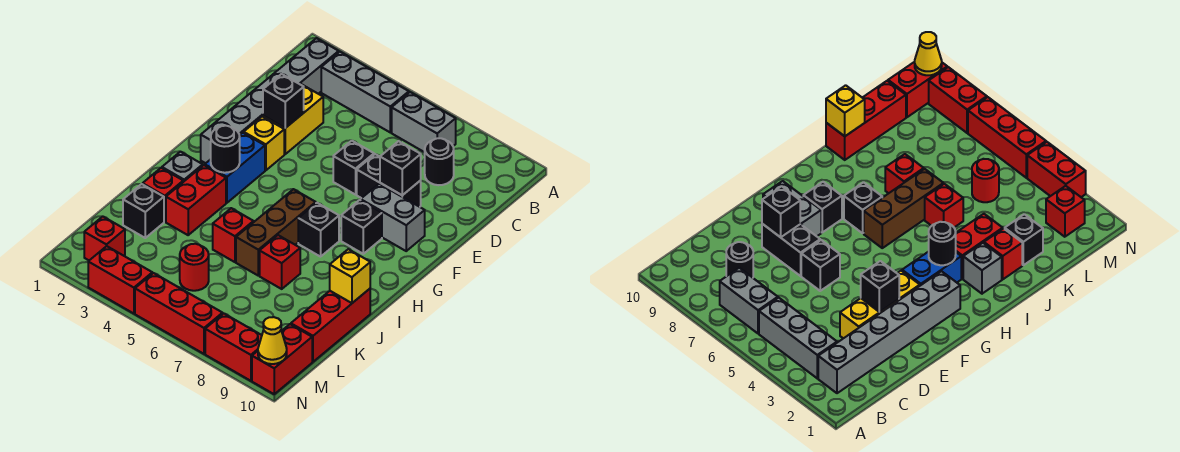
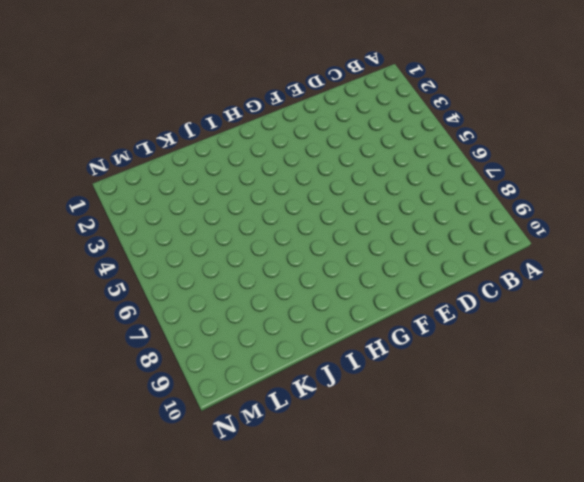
none -> grey brick B2:G2 level 1
none -> grey brick B3:B5 level 1
none -> grey brick B6:B7 level 1
none -> black round brick C8 level 1

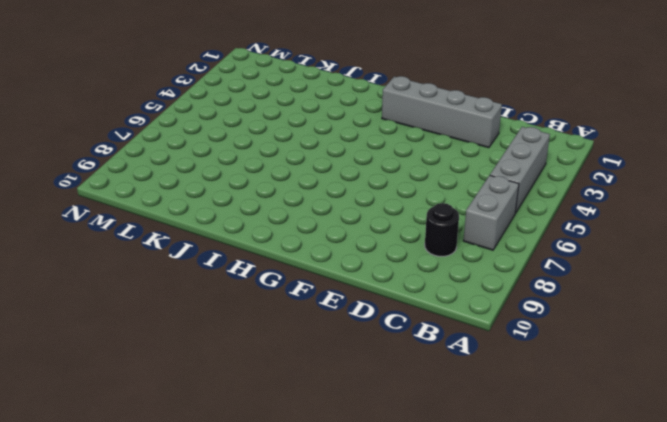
grey brick D2:G2 level 1 -> grey brick B2:G2 level 1
none -> yellow brick D3:E3 level 1
none -> black brick E6 level 1
none -> black brick E7:E8 level 1
none -> yellow brick F3 level 1

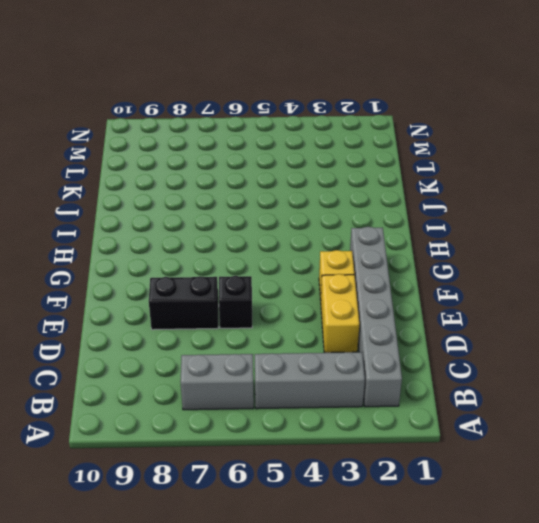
none -> black round brick C8 level 1
none -> grey brick F8:F9 level 1
none -> blue brick G3:H3 level 1
none -> black brick G8 level 1

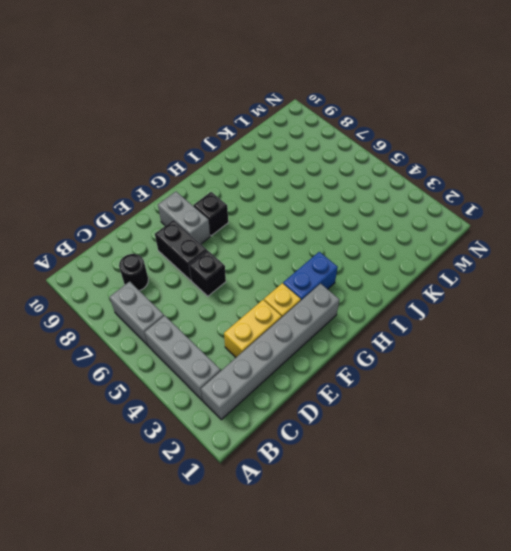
none -> brown brick H6:J6 level 1
none -> black brick H7 level 1
none -> grey brick I2 level 1
none -> red brick I3:J3 level 1

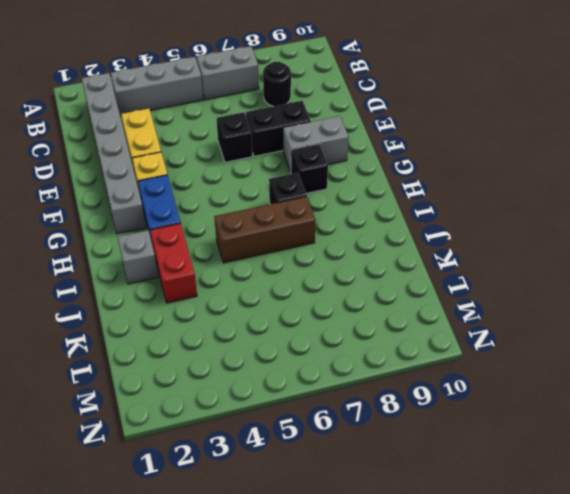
brown brick I5:I7 level 1 -> brown brick H6:J6 level 1
none -> red brick J2 level 1
none -> red brick J5 level 1
none -> red brick J7 level 1
none -> red brick J10:L10 level 1

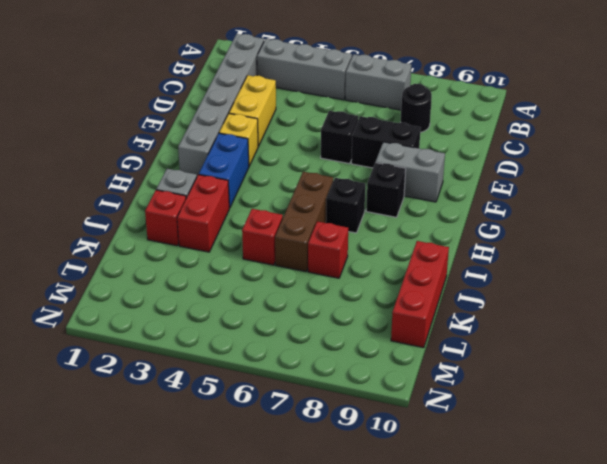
none -> black brick K2 level 1
none -> red round brick L5 level 1
none -> red brick M2 level 1
none -> red brick M10:N10 level 1

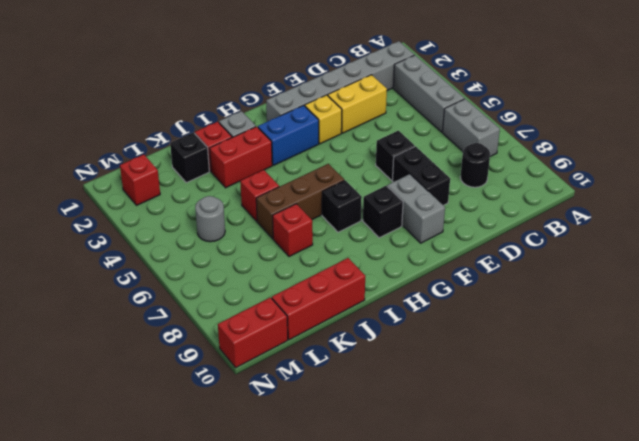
grey round brick L5 level 1 -> red round brick L5 level 1
none -> red brick N3:N4 level 1
none -> red brick N5:N7 level 1
none -> red brick N8:N9 level 1
none -> black brick E3 level 2

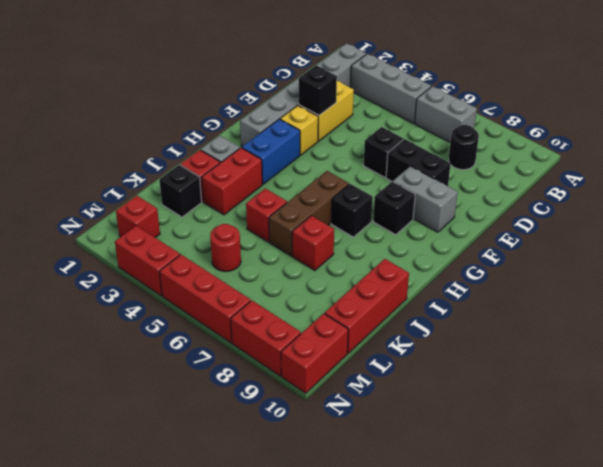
none -> black brick E8 level 2
none -> black round brick H3 level 2
none -> yellow brick J10 level 2
none -> yellow cone N10 level 2

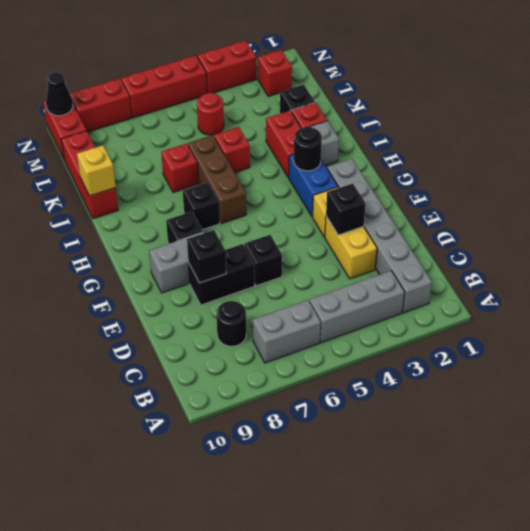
black cone N10 level 2 -> yellow cone N10 level 2

